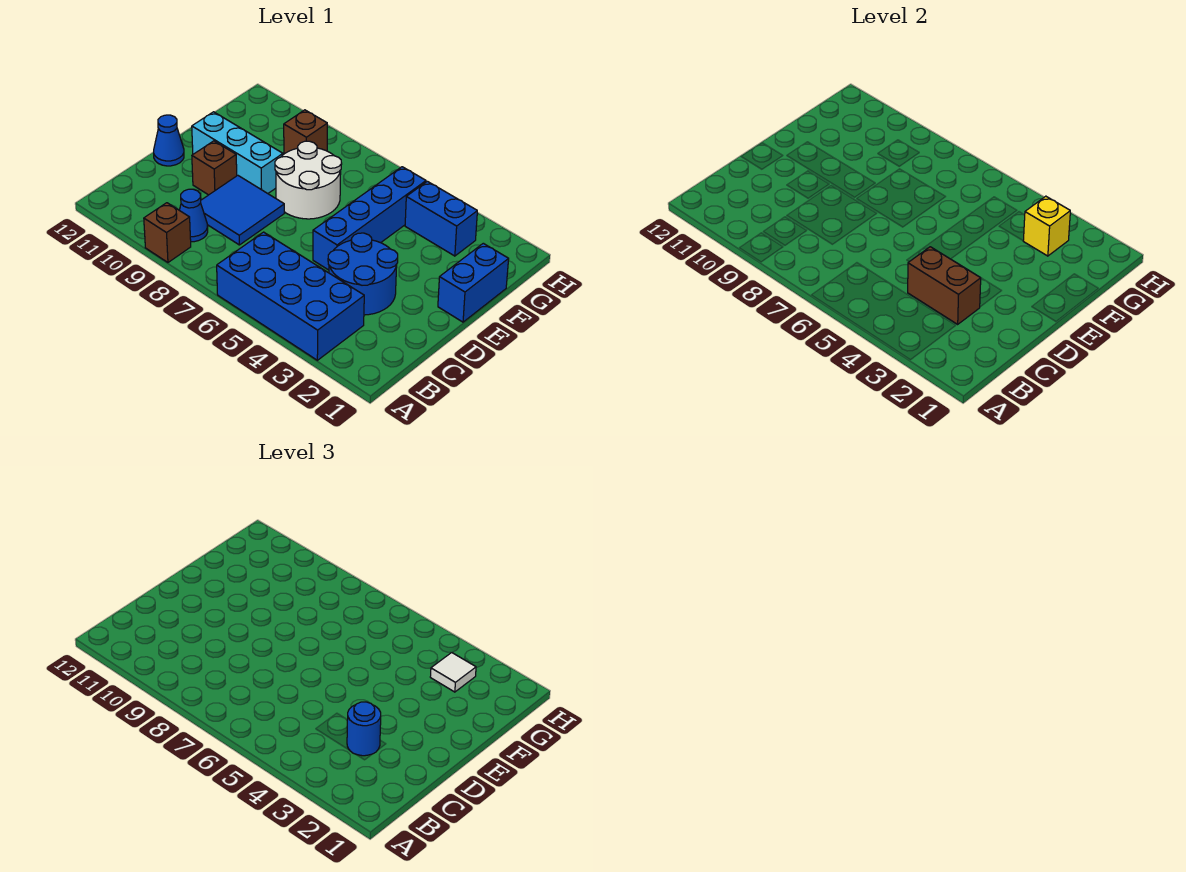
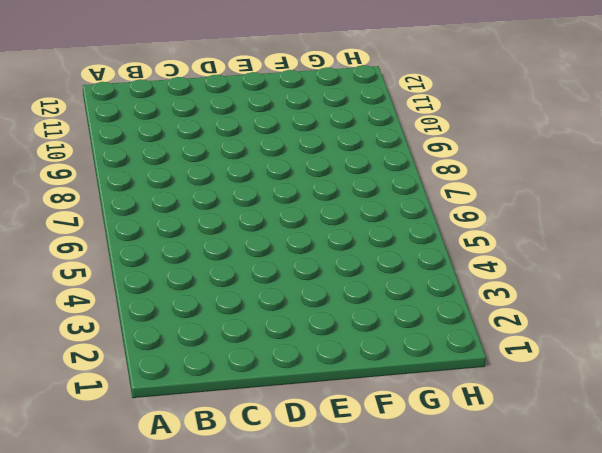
none -> blue brick A3:B6 level 1
none -> brown brick A9 level 1
none -> blue cone B9 level 1

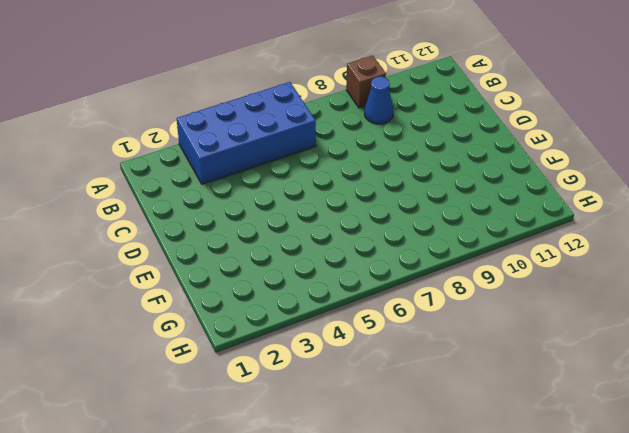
none -> blue round brick C3:D4 level 1
none -> blue tile C8:D9 level 1
none -> blue brick D5:G5 level 1

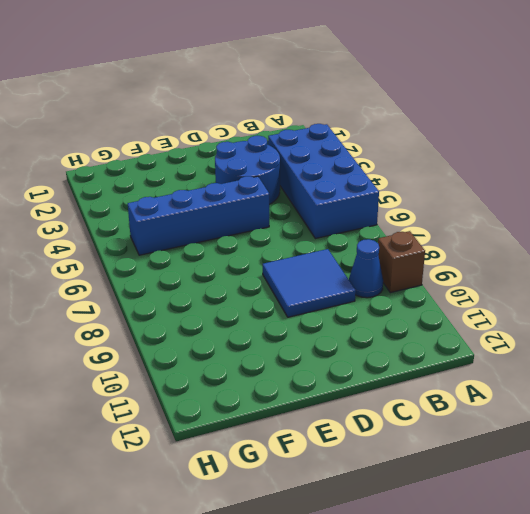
none -> brown brick D10 level 1
none -> blue cone D12 level 1
none -> blue brick E1:F1 level 1

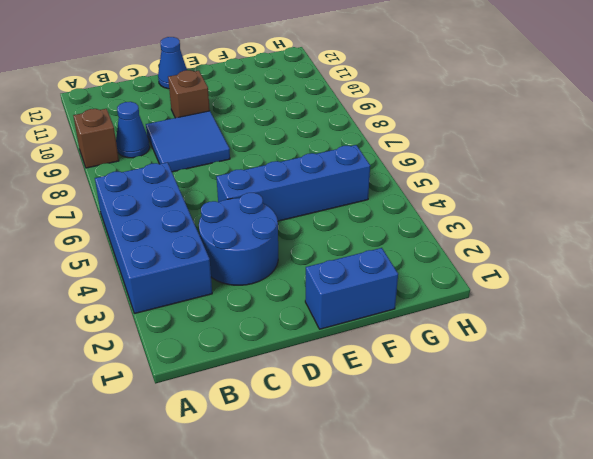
none -> white round brick E7:F8 level 1
none -> cyan brick E9:E11 level 1
none -> blue brick G3:G4 level 1

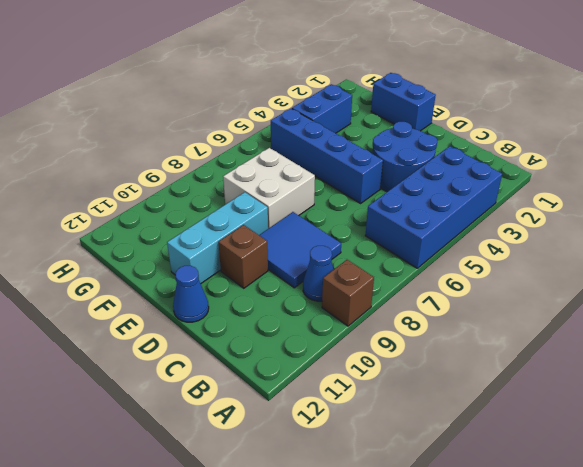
white brick E7:F8 level 1 -> white round brick E7:F8 level 1
none -> brown brick G9 level 1
none -> brown brick C3:C4 level 2
none -> yellow brick G3 level 2

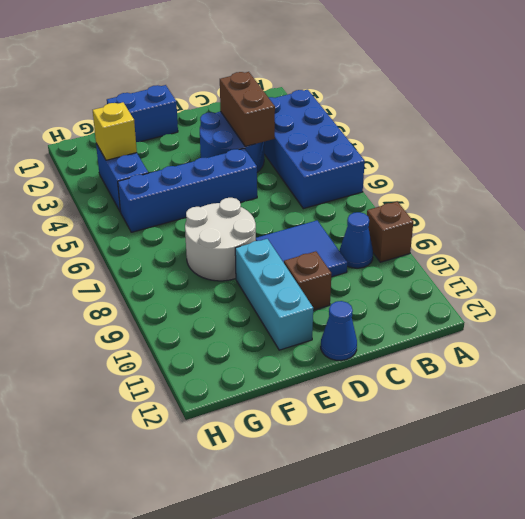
none -> brown brick G9 level 1
none -> blue round brick C3 level 3
none -> white tile G3 level 3

